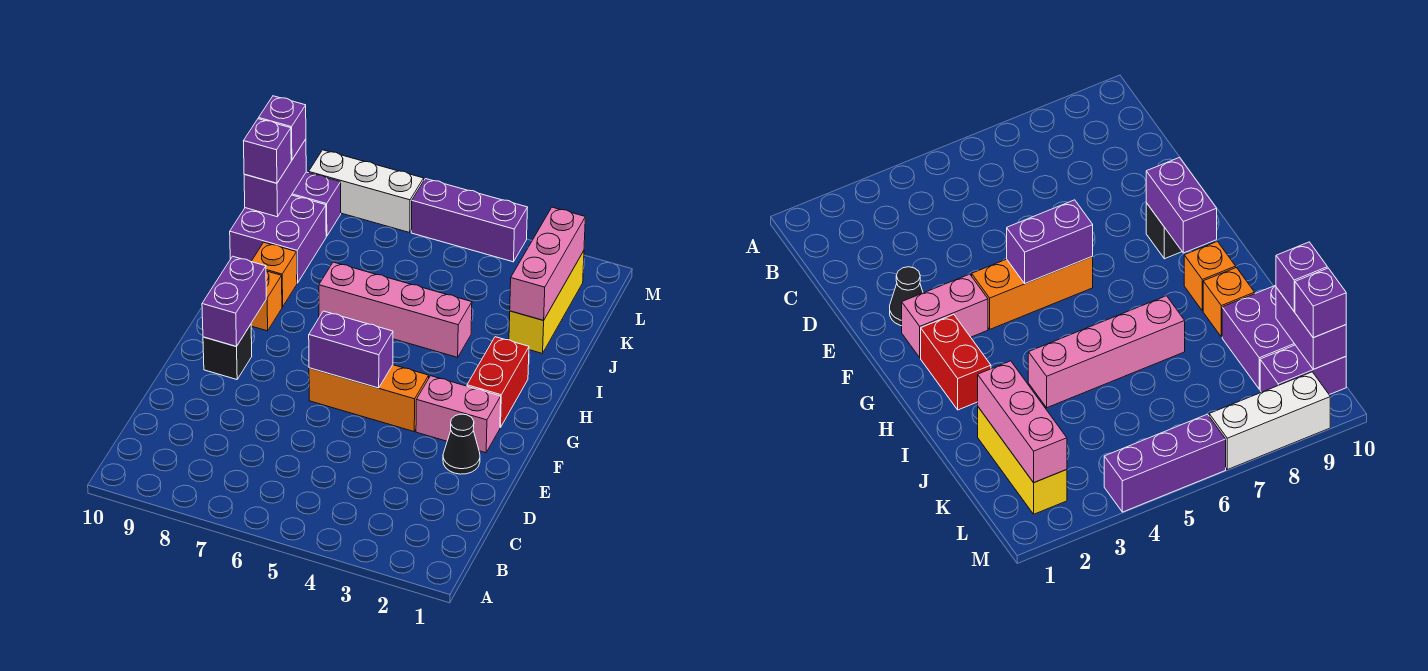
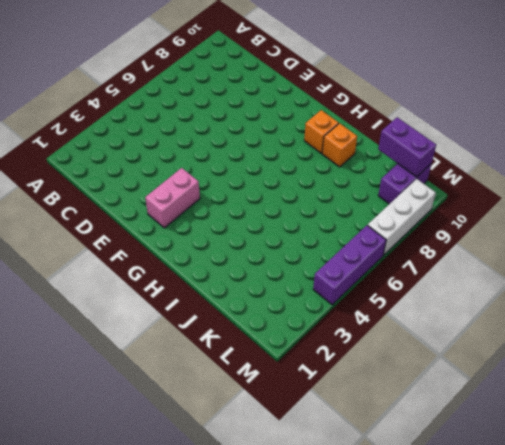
none -> black cone E2 level 1
none -> orange brick F4:F6 level 1
none -> black brick F9 level 1

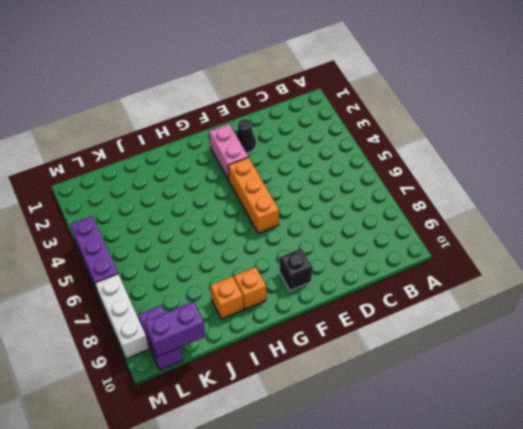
none -> red brick G2:H2 level 1
none -> pink brick I4:I7 level 1
none -> yellow brick J2:L2 level 1

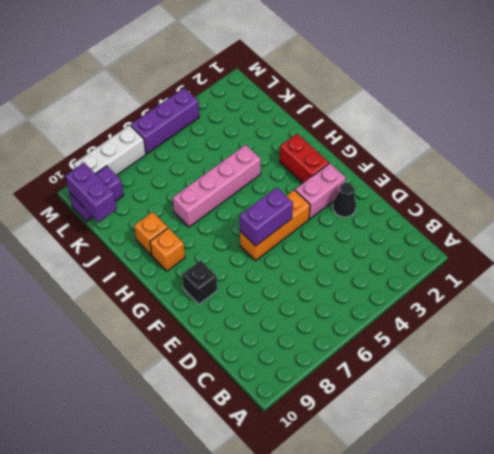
none -> yellow brick J2:L2 level 1
none -> purple brick J9:K10 level 1
none -> purple brick F9:G9 level 2

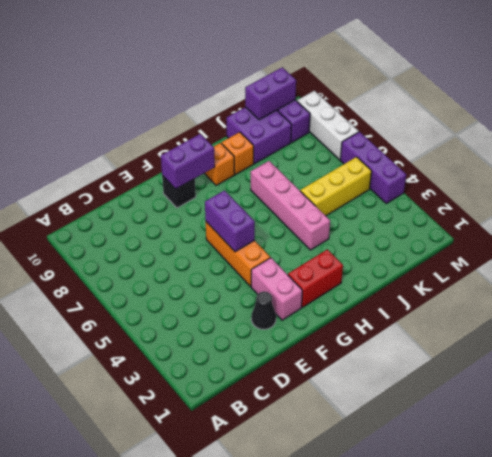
yellow brick J5:L5 level 1 -> yellow brick J2:L2 level 1
none -> pink brick J2:L2 level 2
none -> purple brick K10 level 3
none -> purple brick L10 level 3

